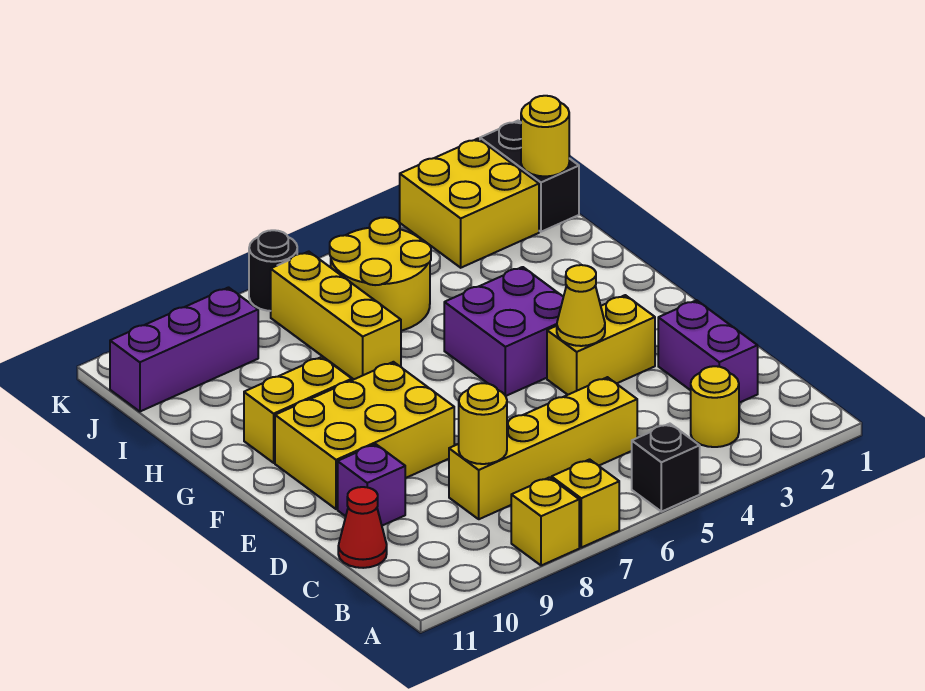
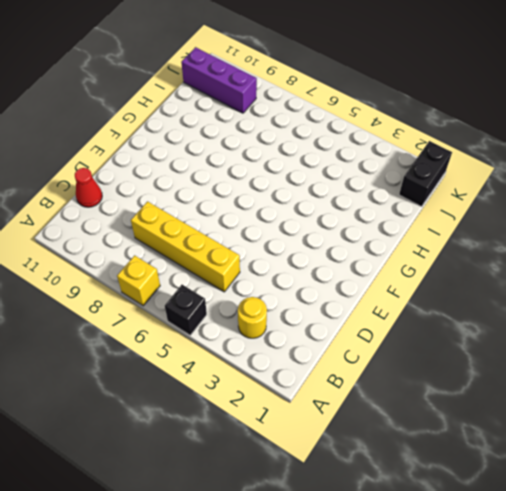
none -> yellow brick A8 level 1
none -> purple brick C2:D2 level 1
none -> purple brick D10 level 1

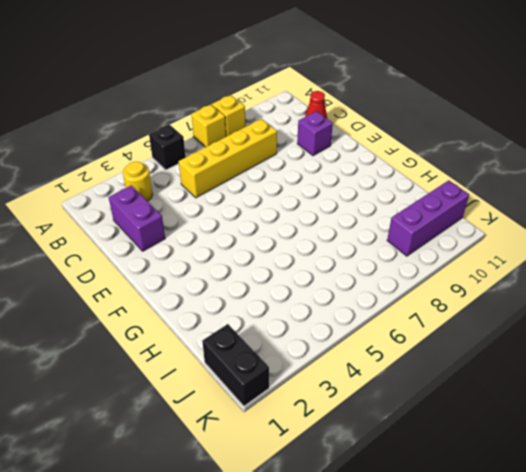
none -> yellow brick E3:E4 level 1
none -> yellow brick E8:F10 level 1
none -> purple brick F4:G5 level 1

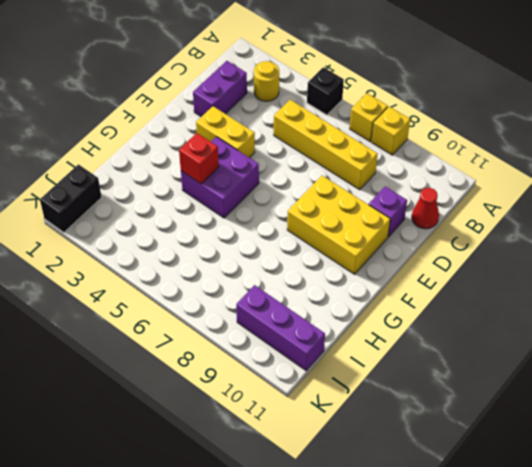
red brick G4 level 2 -> none
none -> yellow brick G9:G10 level 1
none -> yellow brick H7:J7 level 1
none -> yellow round brick I5:J6 level 1

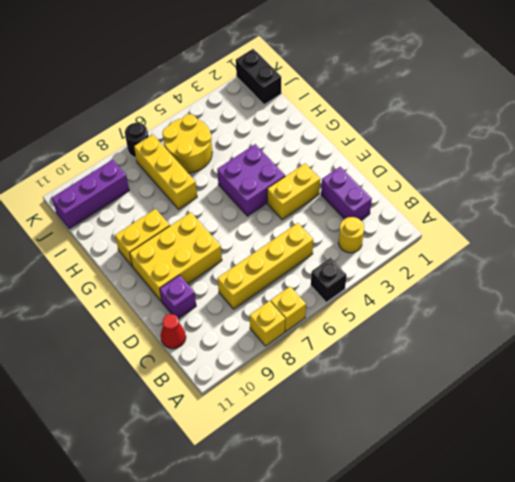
none -> yellow brick J2:K3 level 1
none -> yellow round brick C8 level 2
none -> yellow cone E4 level 2

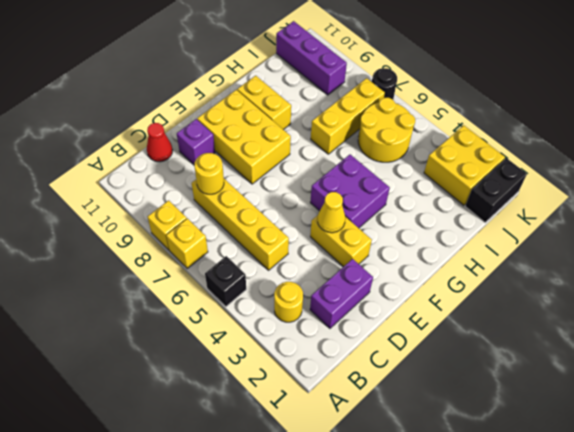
none -> yellow round brick J1 level 2

